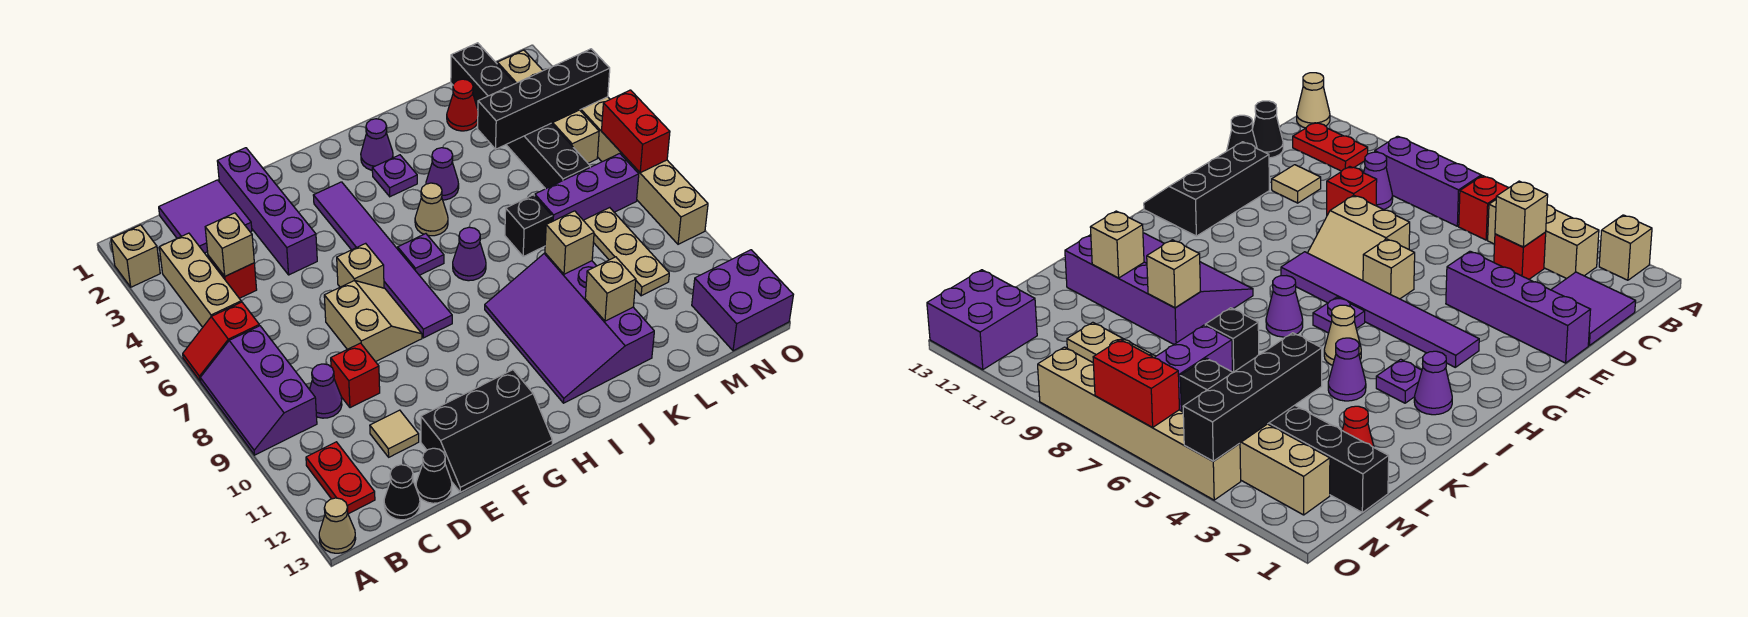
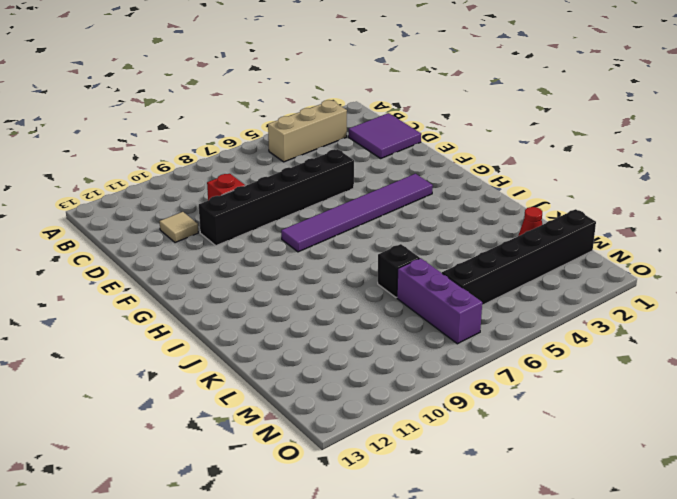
black brick E5:E10 level 1 -> tan slope E7:F8 level 1 top E
none -> tan brick A2 level 1
none -> red slope A6:B6 level 1 top B
none -> purple slope A7:B9 level 1 top B
none -> tan cone A13 level 1

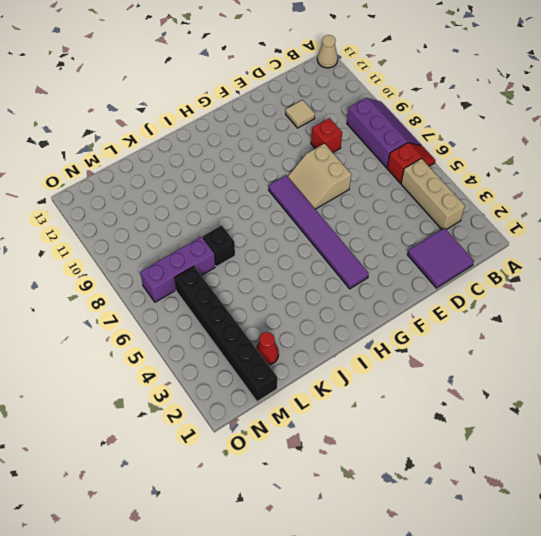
none -> tan brick A2 level 1
none -> red plate B11:B12 level 1
none -> red brick C4 level 1
none -> purple cone C9 level 1

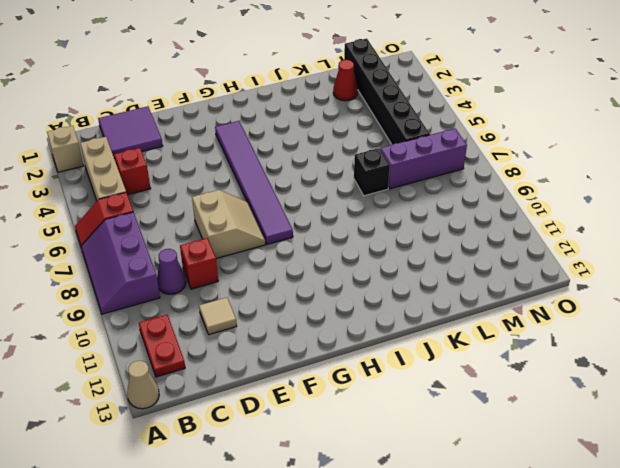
none -> black cone C13 level 1
none -> black cone D13 level 1
none -> purple brick E1:E4 level 1
none -> black slope E12:G13 level 1 top 12

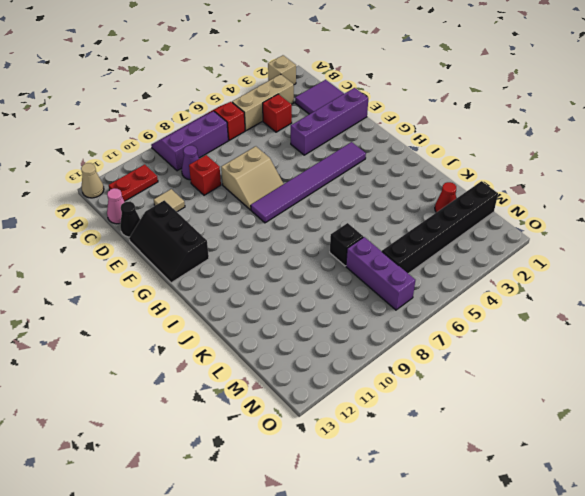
pink cone C13 level 1 -> black cone C13 level 1
none -> tan brick F6 level 1
none -> purple plate H6 level 1
none -> purple cone I2 level 1
none -> purple plate I3 level 1

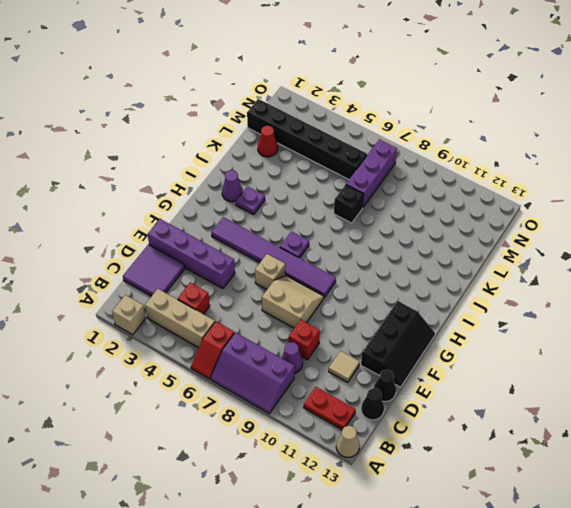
none -> tan cone I5 level 1
none -> purple cone I7 level 1
none -> purple slope I9:K12 level 1 top K
none -> purple cone J4 level 1

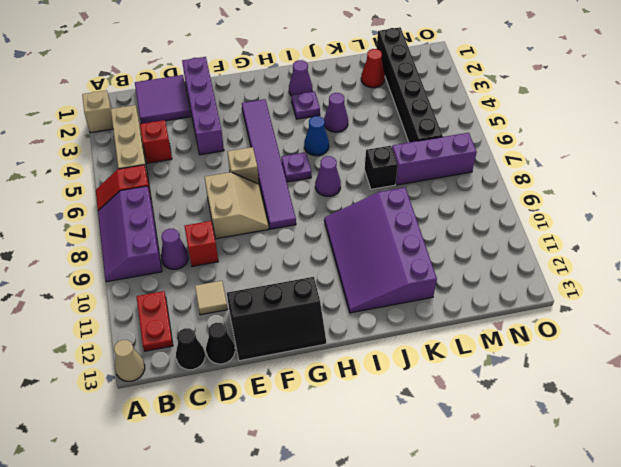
blue cone I5 level 1 -> tan cone I5 level 1
none -> tan plate M8:M10 level 1
none -> tan brick N2:N5 level 1
none -> purple brick N12:O13 level 1
none -> tan brick O4:O9 level 1

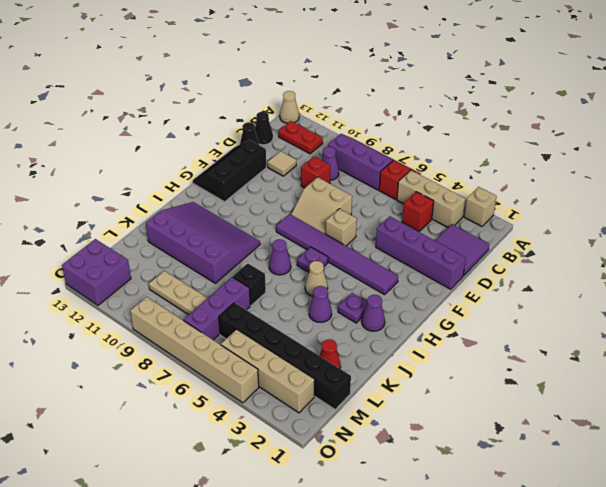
none -> tan brick C4 level 2
none -> tan brick K9 level 2
none -> tan brick K11 level 2
none -> black brick L4:O4 level 2

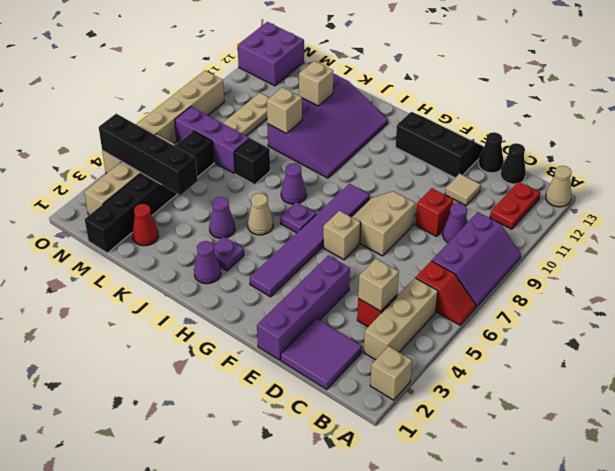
none -> red brick O6:O7 level 2

